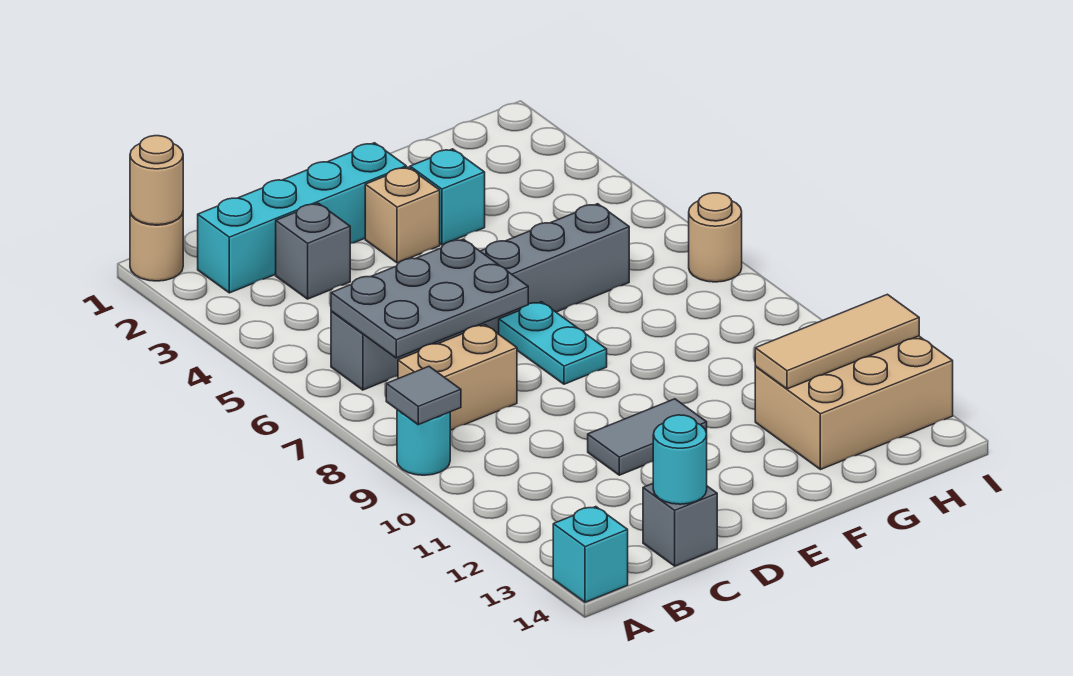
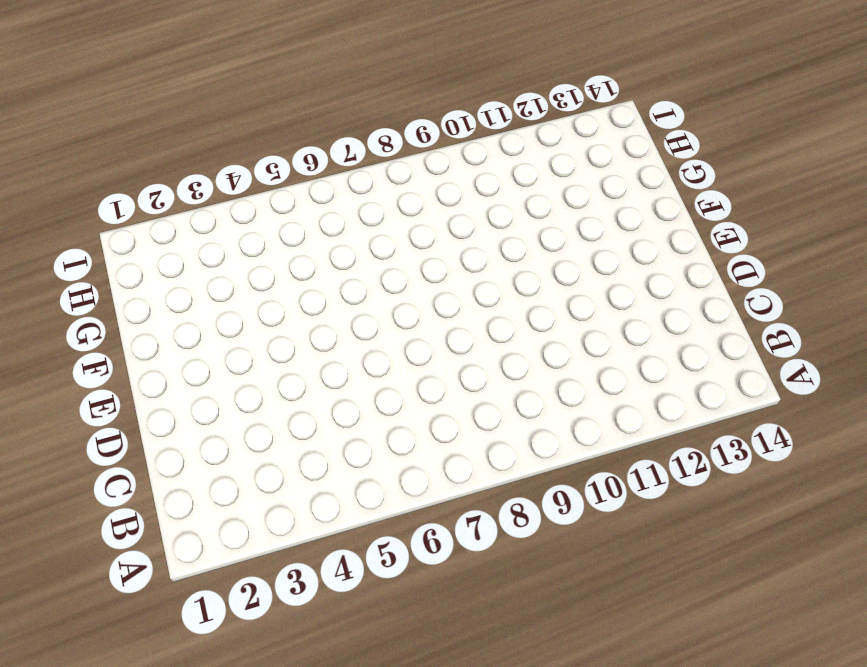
none -> tan round brick A1 level 1
none -> cyan round brick A9 level 1
none -> cyan brick A14 level 1

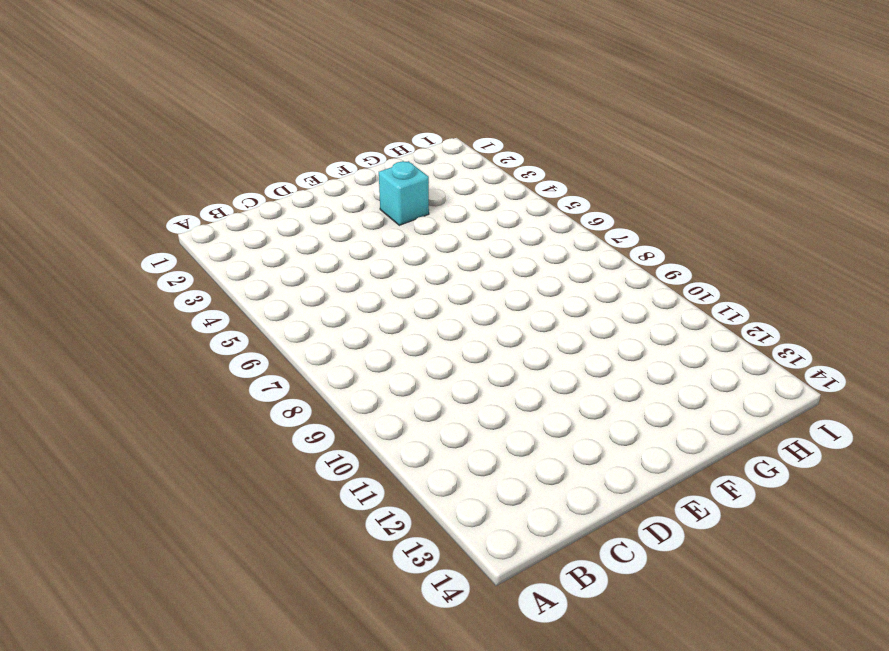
none -> tan round brick A1 level 1
none -> cyan round brick A9 level 1
none -> cyan brick A14 level 1

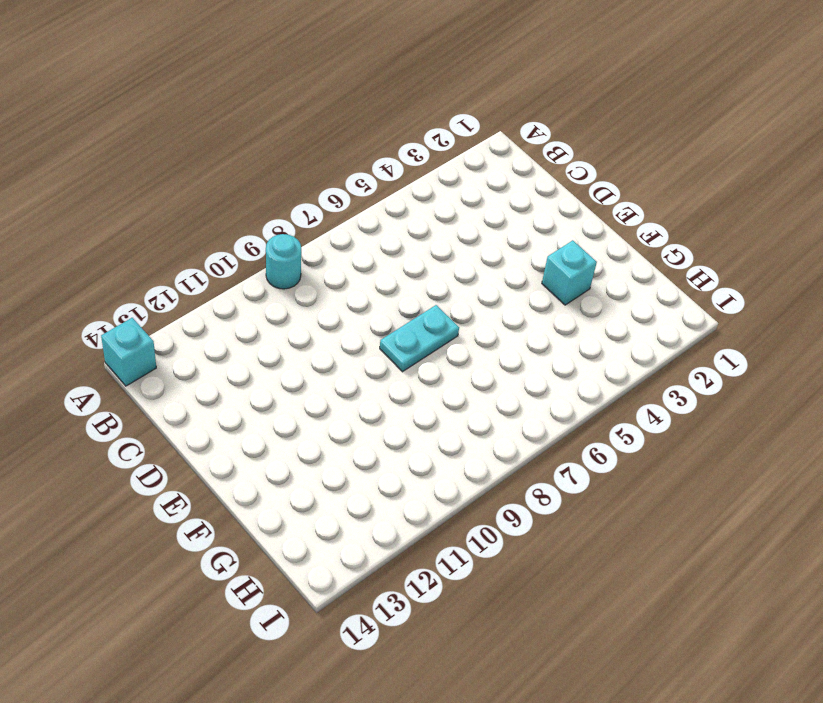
none -> tan round brick A1 level 1
none -> cyan brick B2:E2 level 1
none -> grey brick B6:G6 level 1

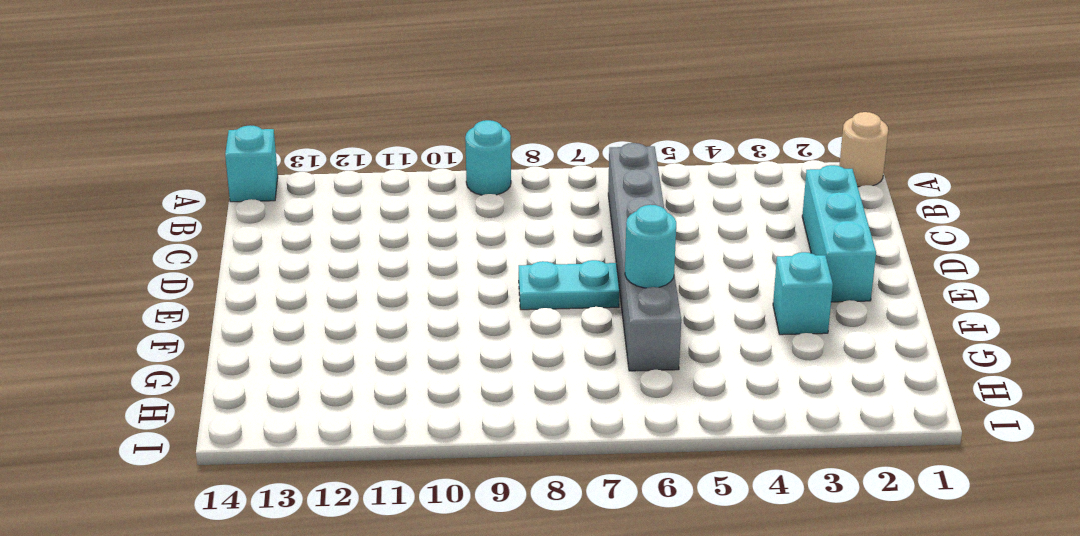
cyan brick C2:E2 level 1 -> cyan brick B2:E2 level 1
cyan round brick F6 level 2 -> cyan round brick C14 level 2
none -> tan brick B8:C8 level 1
none -> grey brick C3 level 1
none -> grey brick C14 level 1

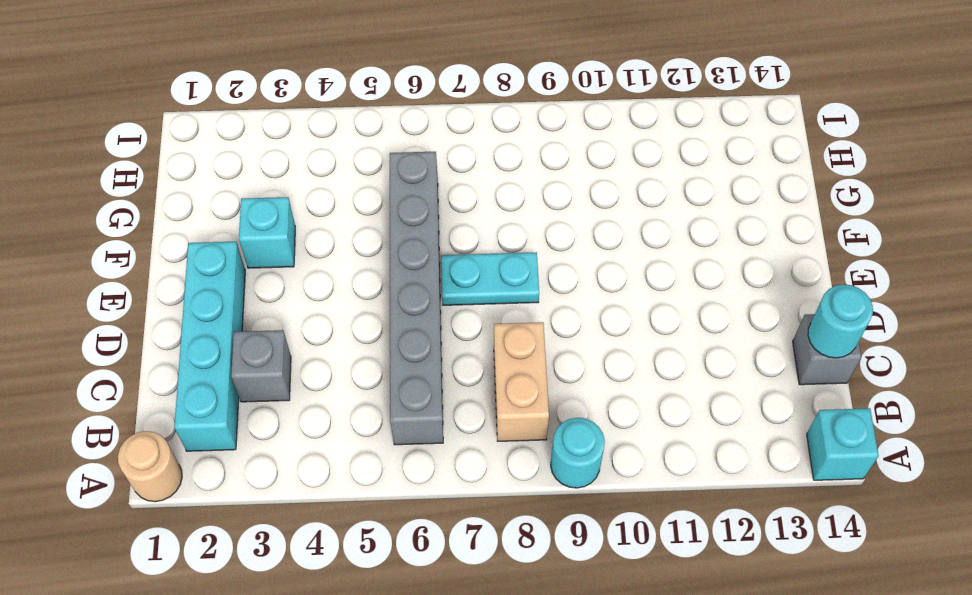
none -> grey tile D11:E11 level 1
none -> tan brick E3 level 1
none -> tan brick G12:I13 level 1

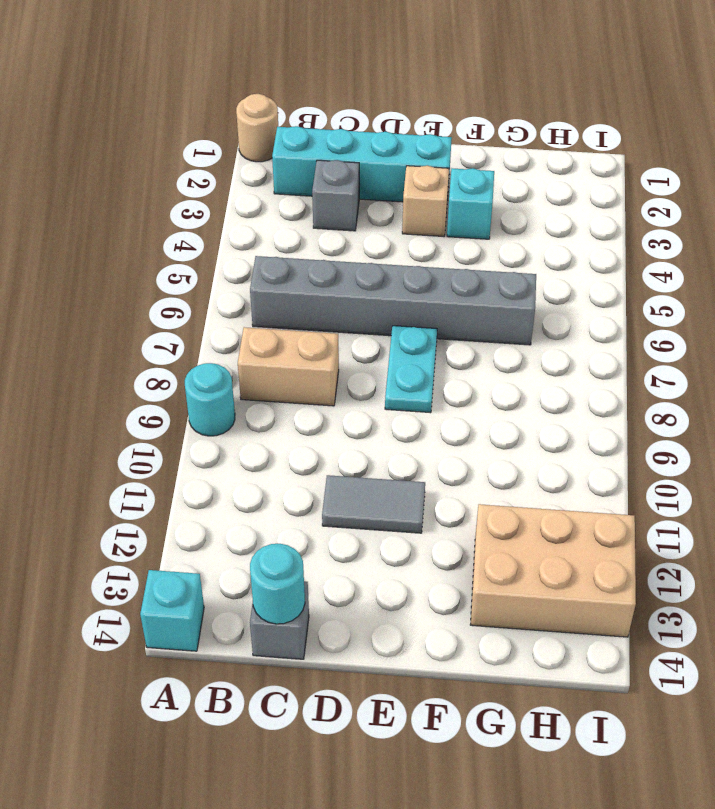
none -> tan round brick I7 level 1
none -> tan round brick A1 level 2
none -> grey tile A9 level 2

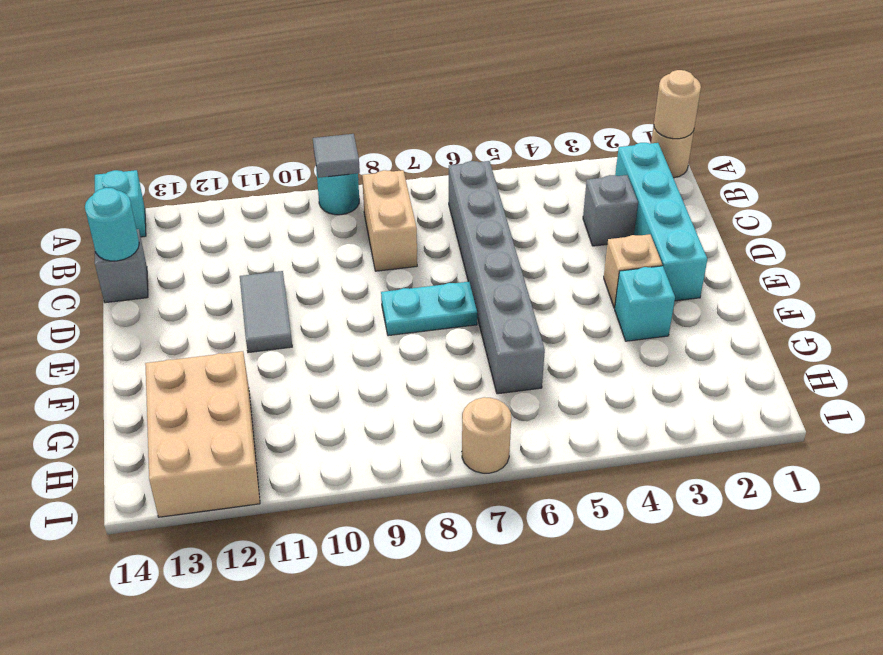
none -> grey plate B6:D7 level 2
none -> tan tile G12:I12 level 2

